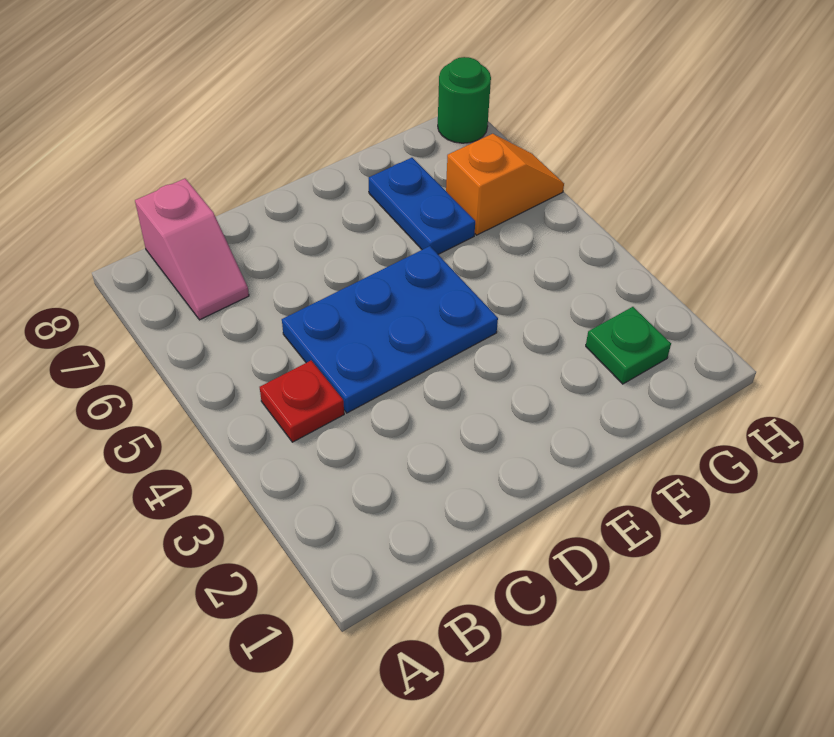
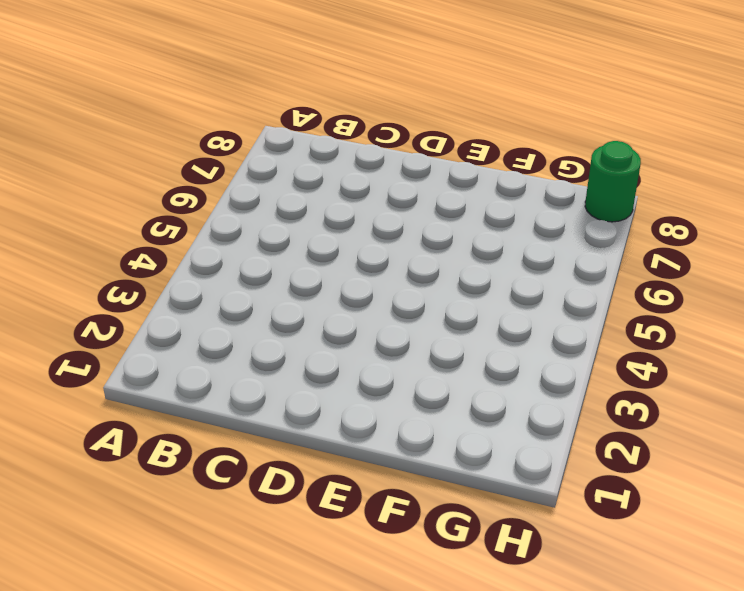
none -> red plate B4 level 1
none -> pink slope B7:B8 level 1 top 8

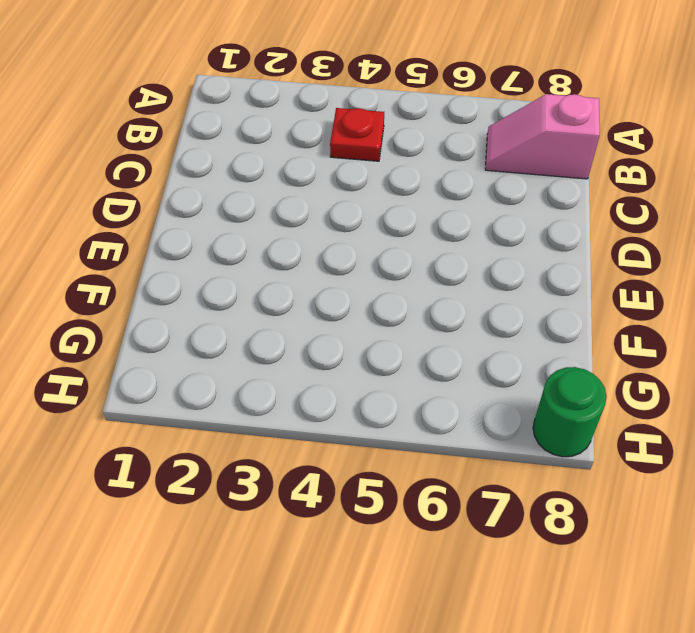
none -> blue plate C4:E5 level 1
none -> blue plate F6:F7 level 1

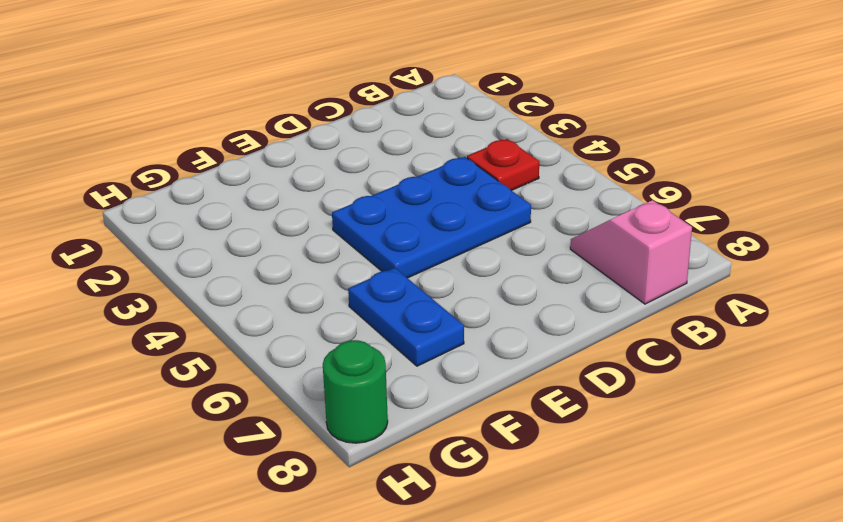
none -> green plate G2 level 1
none -> orange slope G6:H6 level 1 top G

